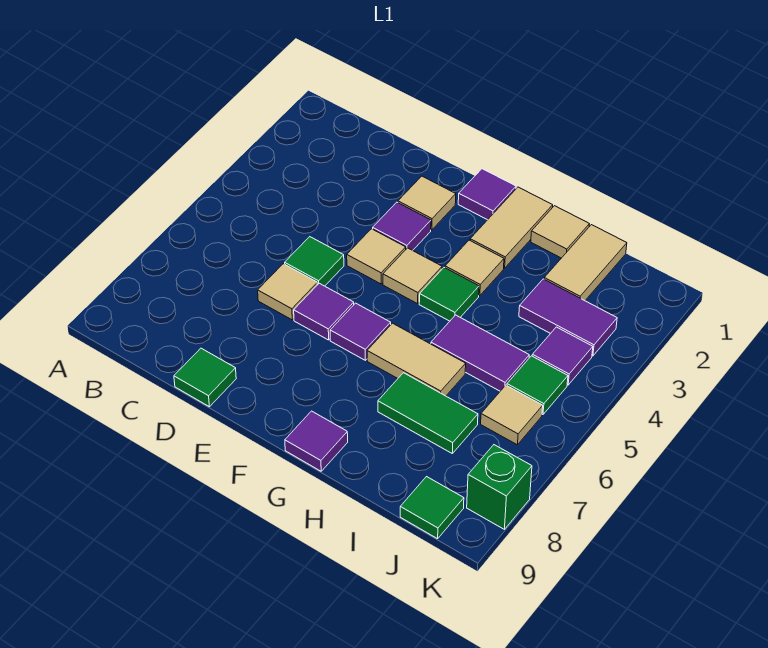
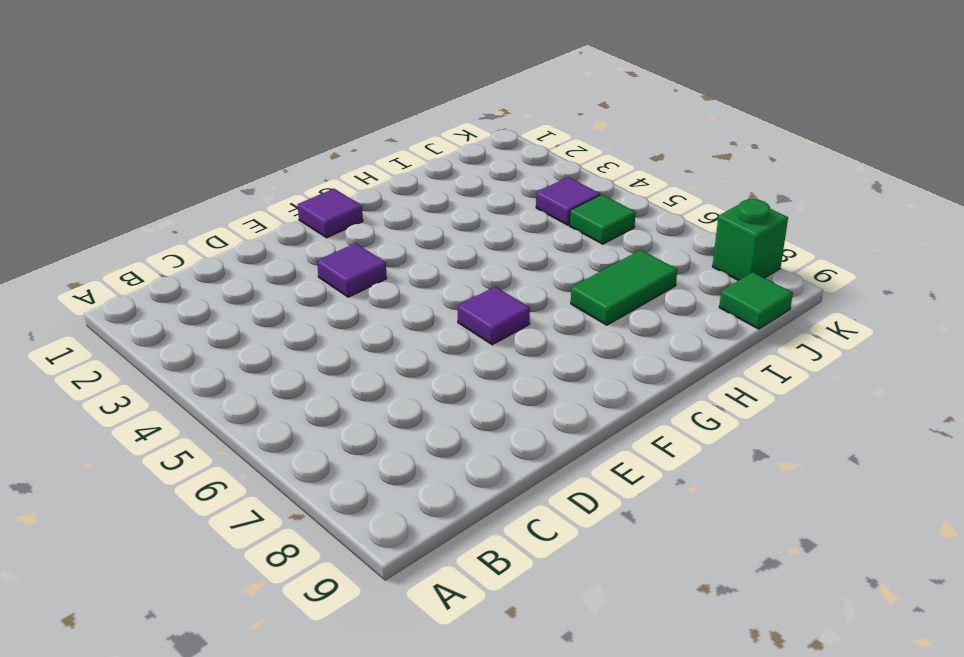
none -> green tile D5 level 1
none -> tan tile D6 level 1
none -> green tile D9 level 1

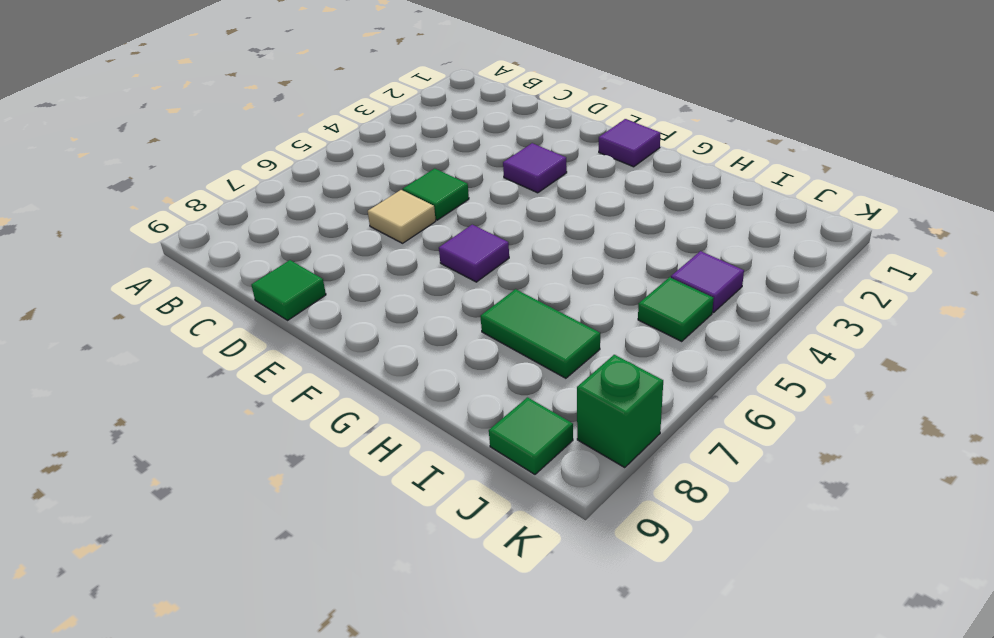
none -> tan tile E2 level 1
none -> tan tile E4 level 1
none -> purple tile E6 level 1

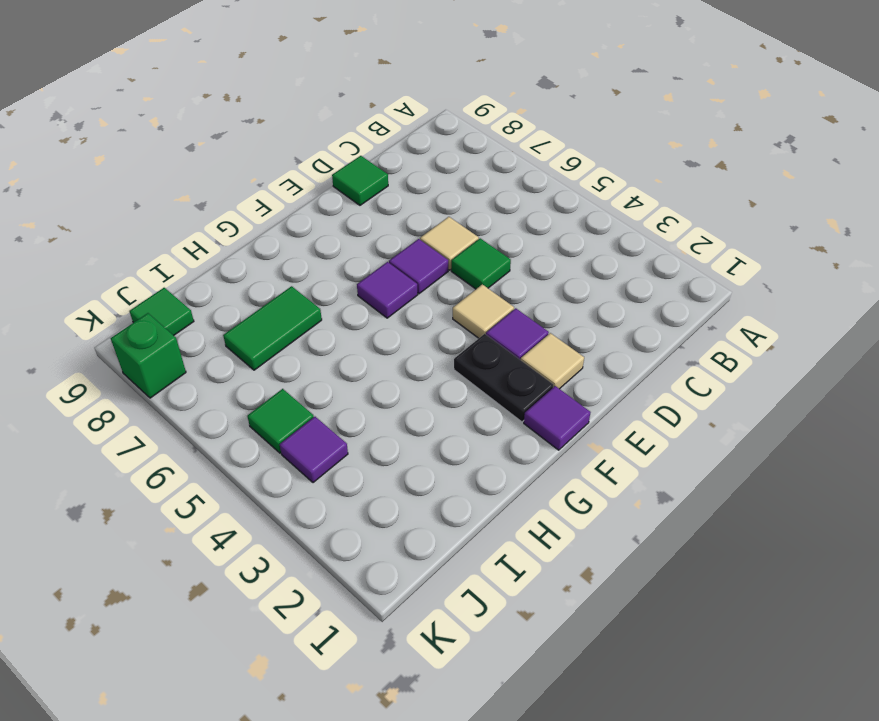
black plate F2:F3 level 1 -> none
none -> tan tile F4 level 1
none -> tan tile G1:G2 level 1
none -> tan tile G3 level 1

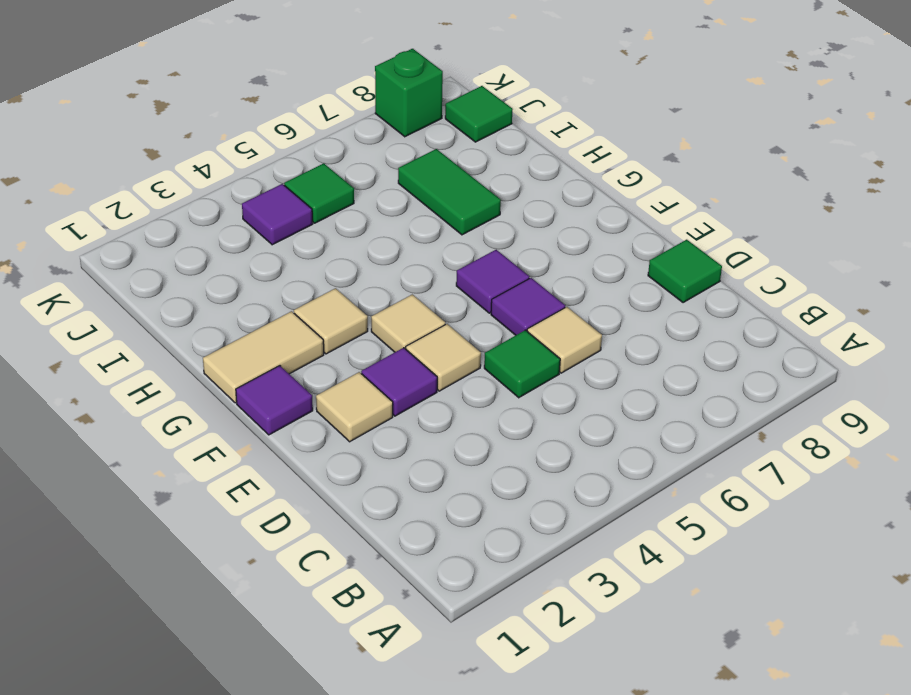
none -> green tile G4 level 1
none -> tan tile G6:H6 level 1
none -> purple tile G9 level 1

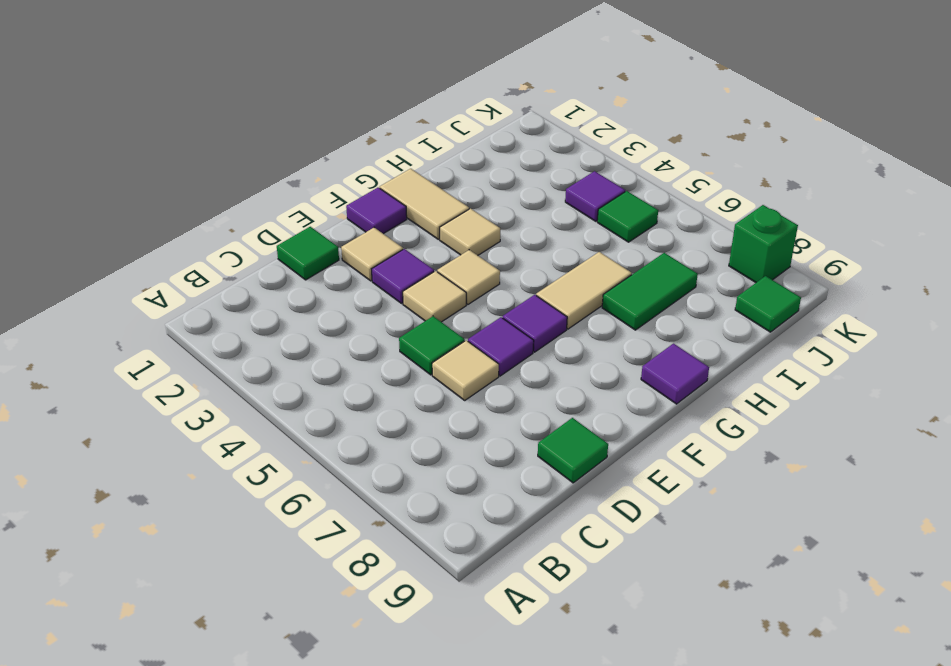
green tile D1 level 1 -> green tile G4 level 1
none -> tan tile H1 level 1
none -> purple tile H5:I5 level 1
none -> tan tile I1:I2 level 1

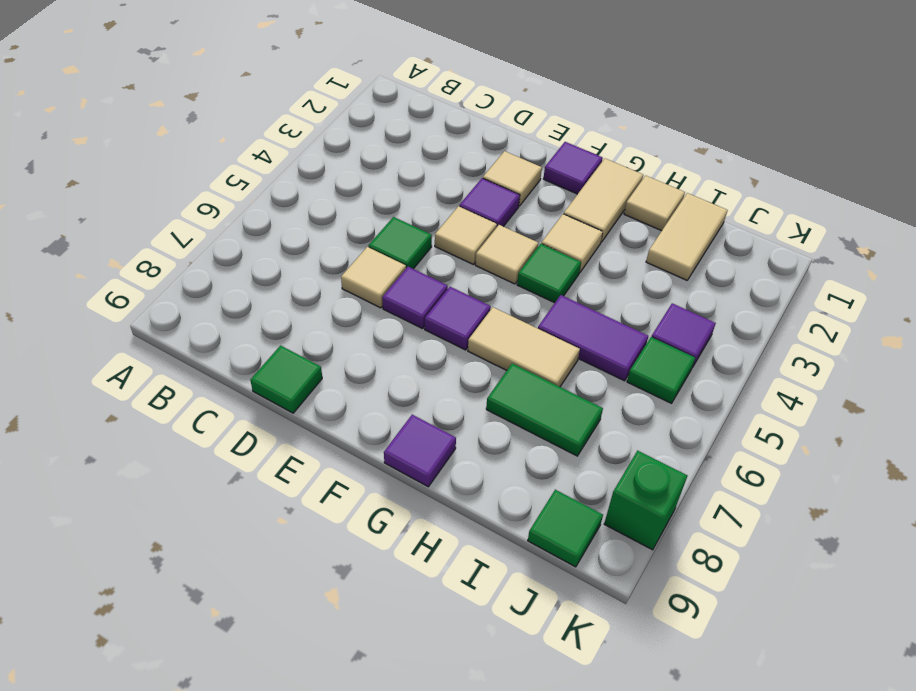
none -> purple tile I3:J3 level 1
none -> tan tile J6 level 1

